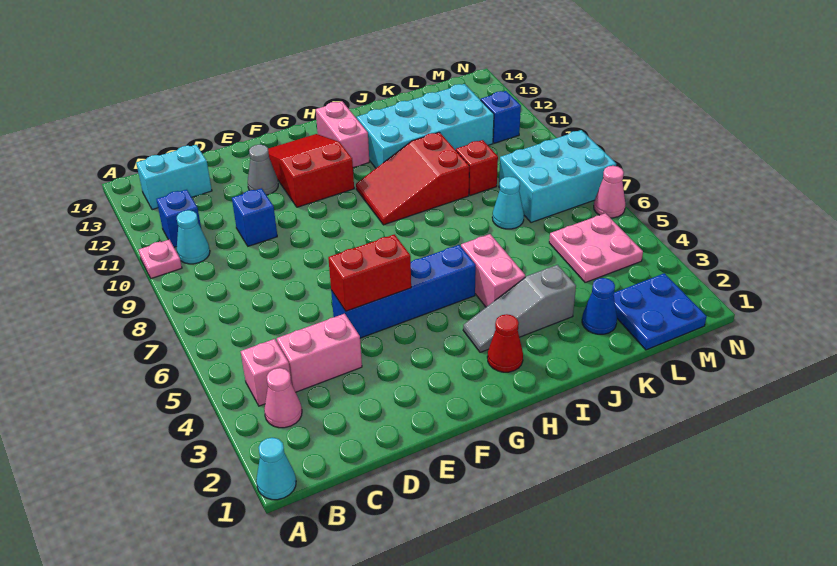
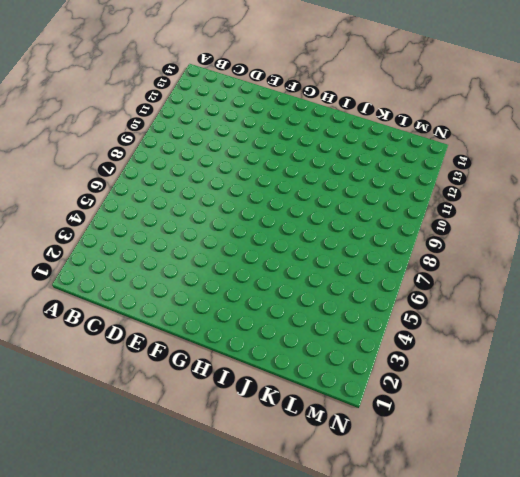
none -> cyan cone A1 level 1
none -> pink plate A10 level 1
none -> pink cone B3 level 1

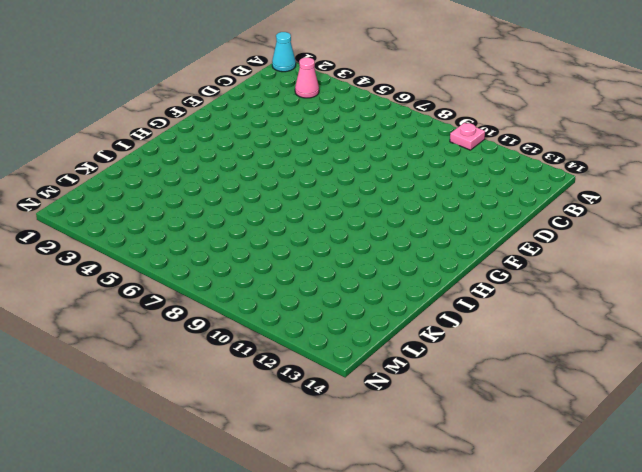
none -> pink brick B4 level 1
none -> cyan cone B10 level 1
none -> blue brick B11 level 1

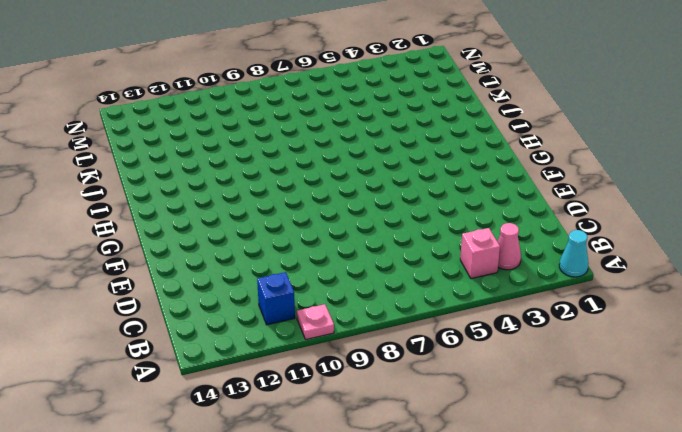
none -> cyan cone B10 level 1
none -> cyan brick B13:C13 level 1
none -> pink brick C4:D4 level 1

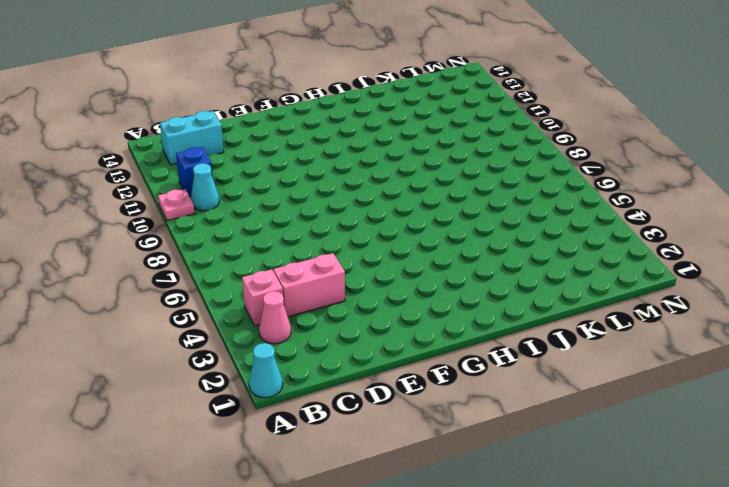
none -> blue brick D10 level 1
none -> blue brick E5:H5 level 1
none -> grey cone E12 level 1

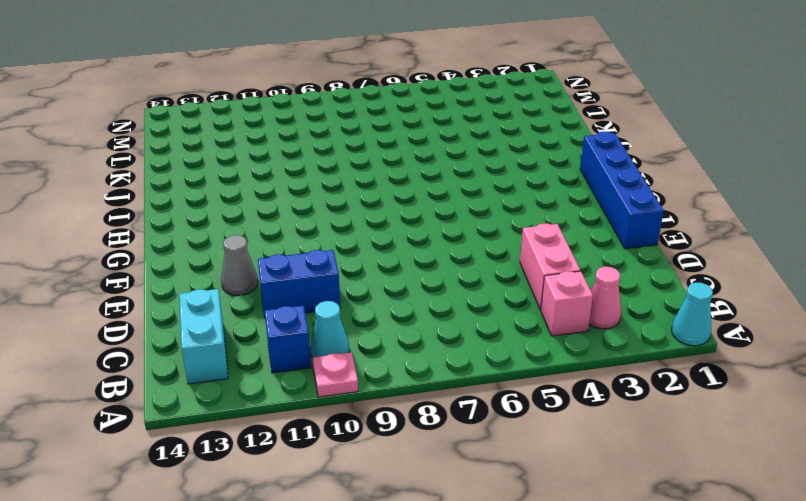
blue brick D10:D11 level 1 -> blue brick D10 level 1
blue brick E1:H1 level 1 -> blue brick E5:H5 level 1
none -> red slope F11:G13 level 1 top 11
none -> red cone H2 level 1
none -> grey slope H3:J3 level 1 top J

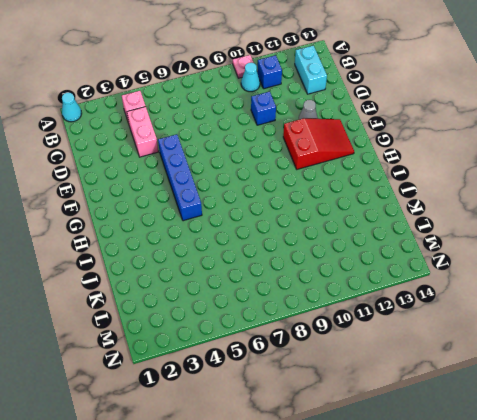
none -> pink cone B3 level 1
none -> red cone H2 level 1
none -> grey slope H3:J3 level 1 top J

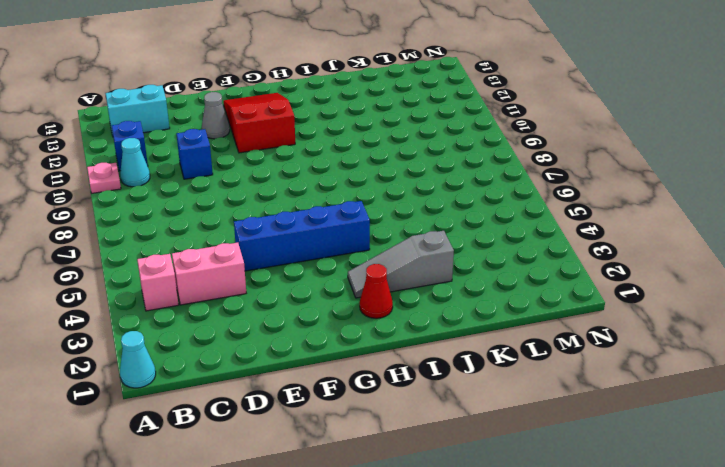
none -> pink cone B3 level 1
none -> red slope H9:J10 level 1 top J
none -> pink brick H12:H13 level 1

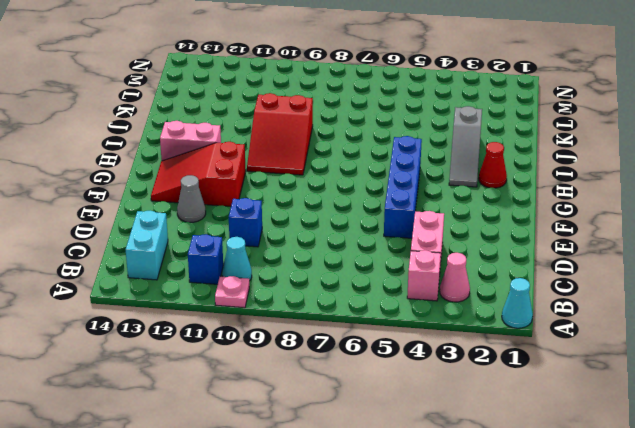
none -> pink brick I4:I5 level 1
none -> cyan brick I11:L12 level 1
none -> blue cone K2 level 1

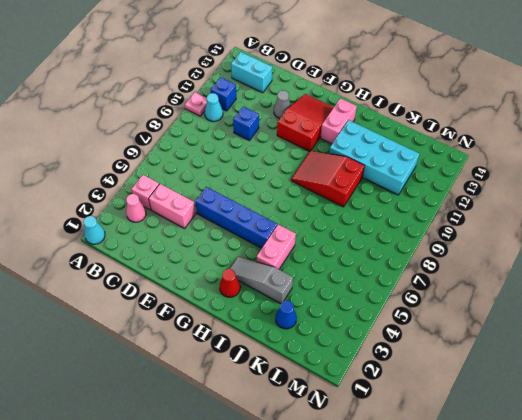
none -> cyan cone K7 level 1
none -> red brick K9 level 1
none -> blue plate L1:M2 level 1

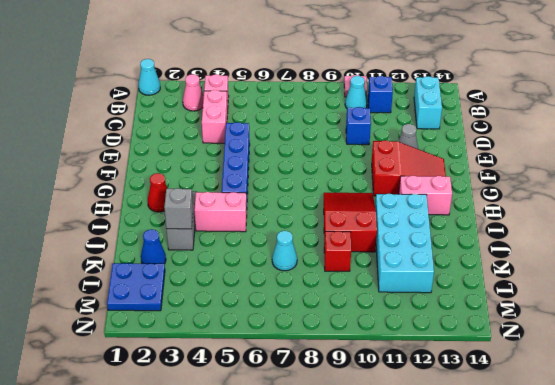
grey brick J3 level 2 -> none
none -> pink plate L4:M5 level 1
none -> cyan brick L7:N8 level 1
none -> blue brick M11 level 1

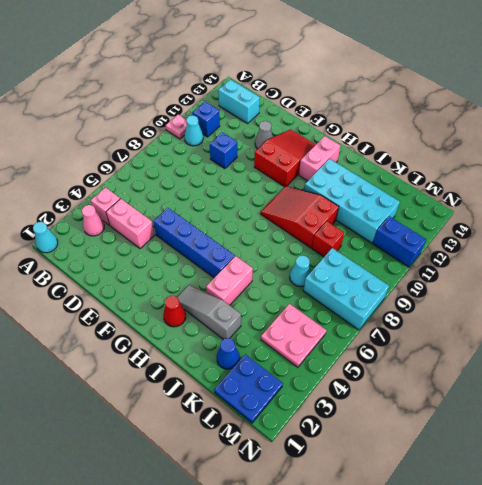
blue brick M11:N11 level 1 -> blue brick M11 level 1
none -> pink cone N6 level 1
none -> red brick E5:F5 level 2

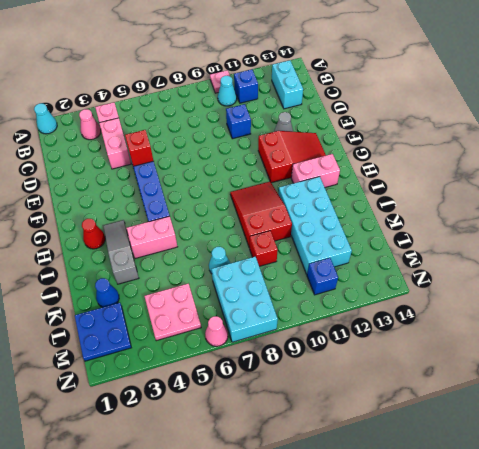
red brick E5 level 2 -> red brick E5:F5 level 2

